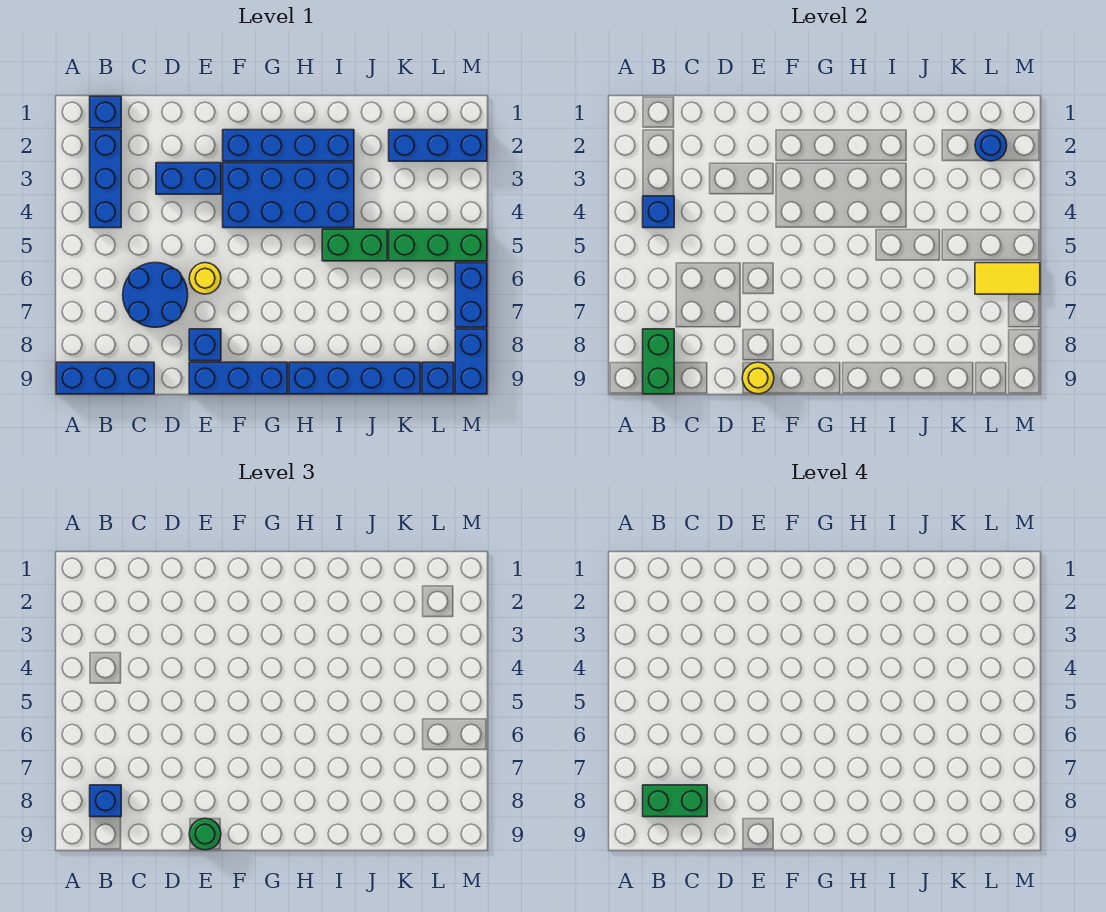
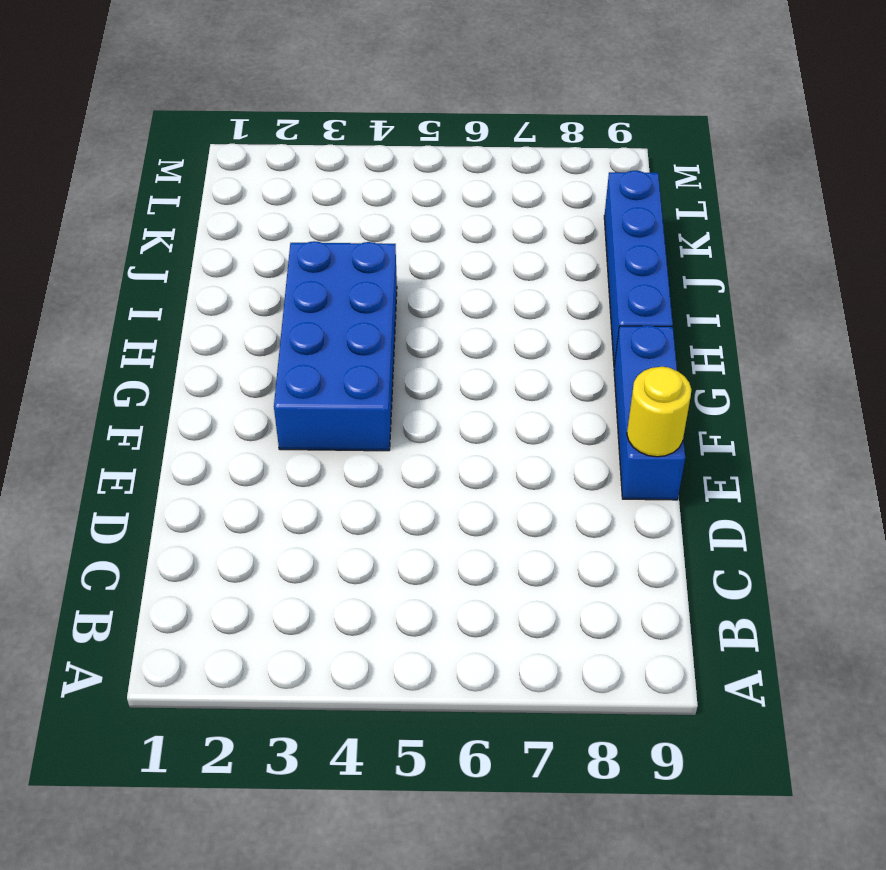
none -> blue brick A9:C9 level 1
none -> blue brick B1 level 1
none -> blue brick B2:B4 level 1

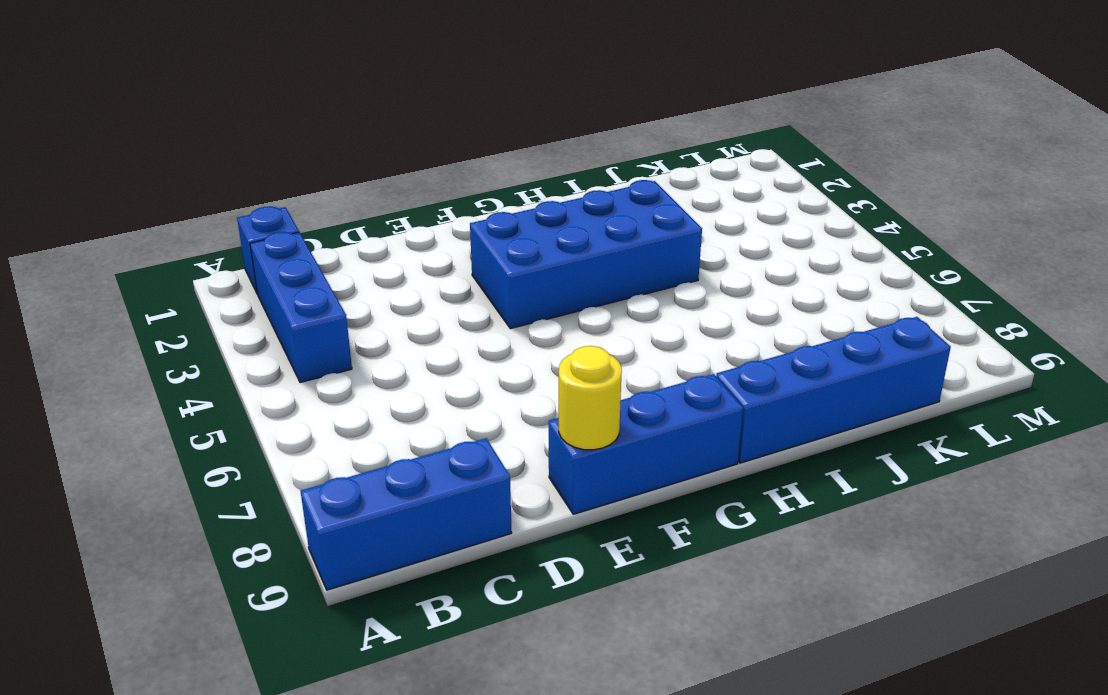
none -> blue round brick C6:D7 level 1
none -> blue brick D3:E3 level 1
none -> yellow round brick E6 level 1

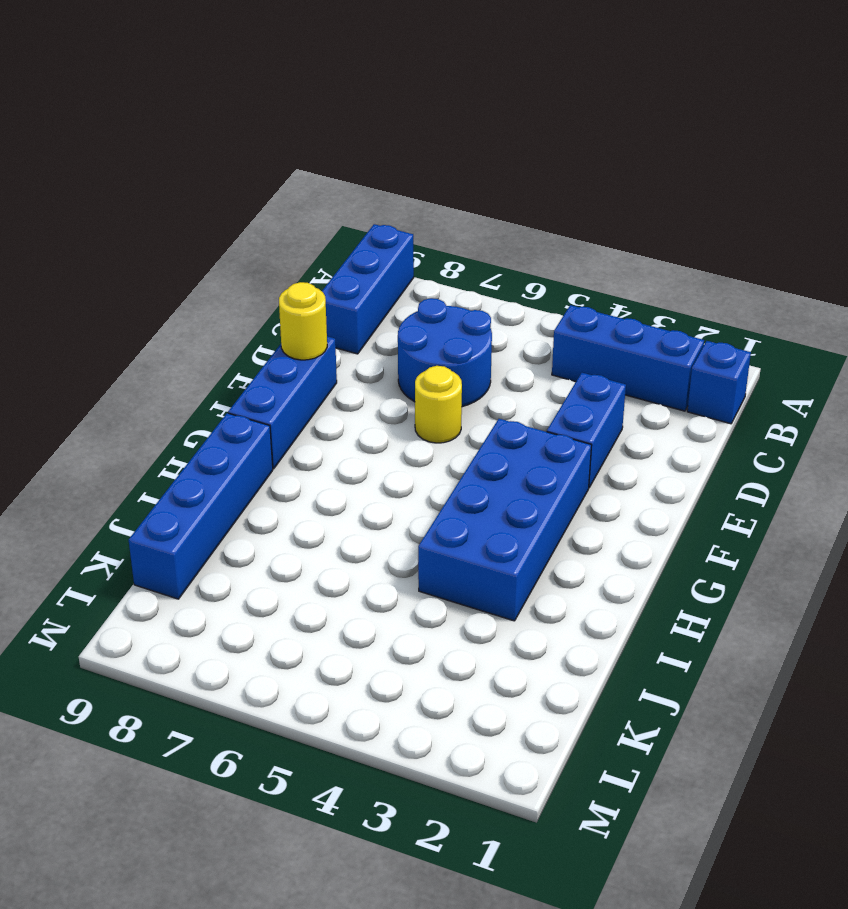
none -> blue brick E8 level 1
none -> blue brick F2:I2 level 1
none -> green brick I5:J5 level 1

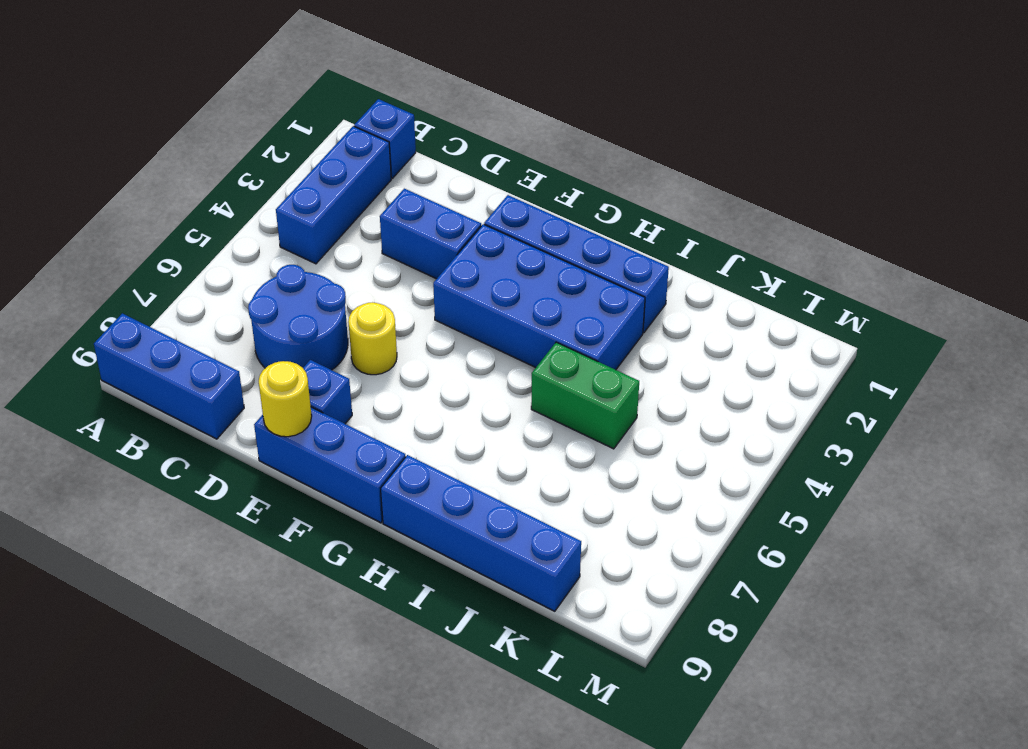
none -> blue brick K2:M2 level 1
none -> green brick K5:M5 level 1
none -> blue brick L9 level 1

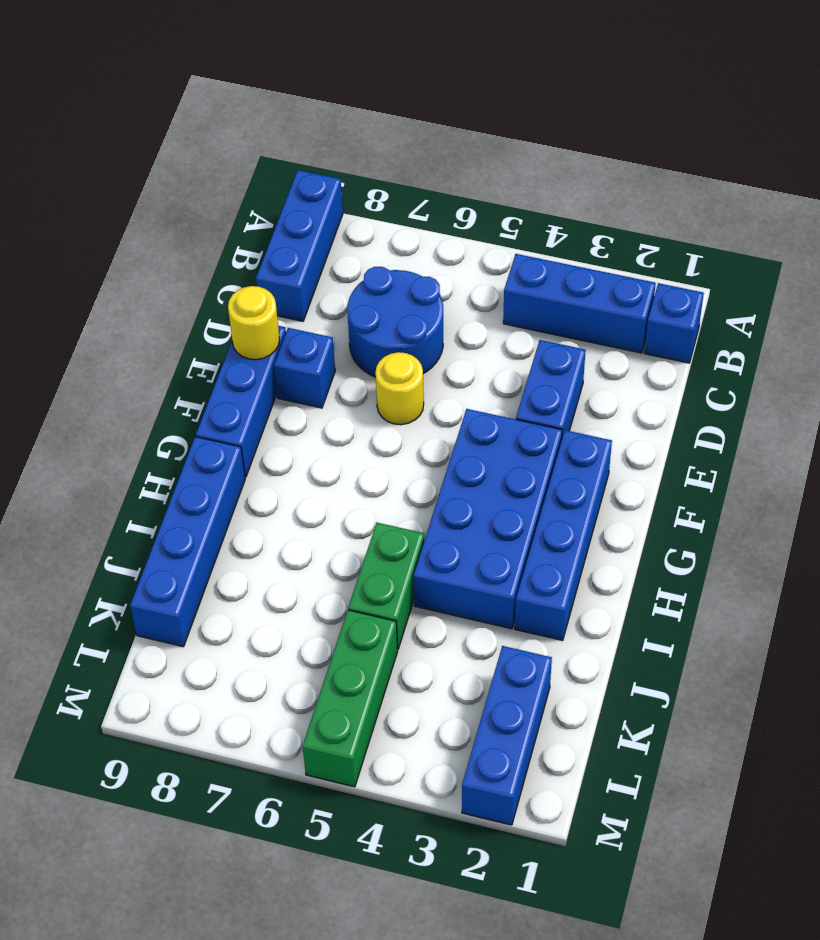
none -> blue brick L9 level 1
none -> blue brick M6:M7 level 1
none -> blue brick M8:M9 level 1

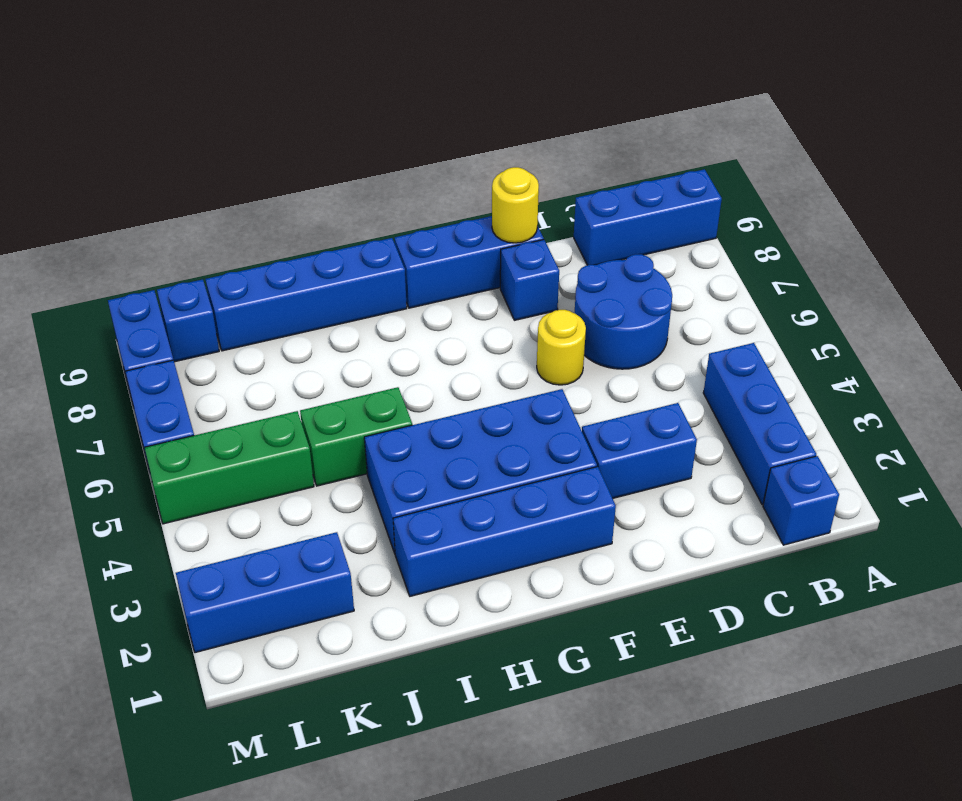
none -> blue brick B4 level 2
none -> green brick B8:B9 level 2
none -> blue round brick L2 level 2

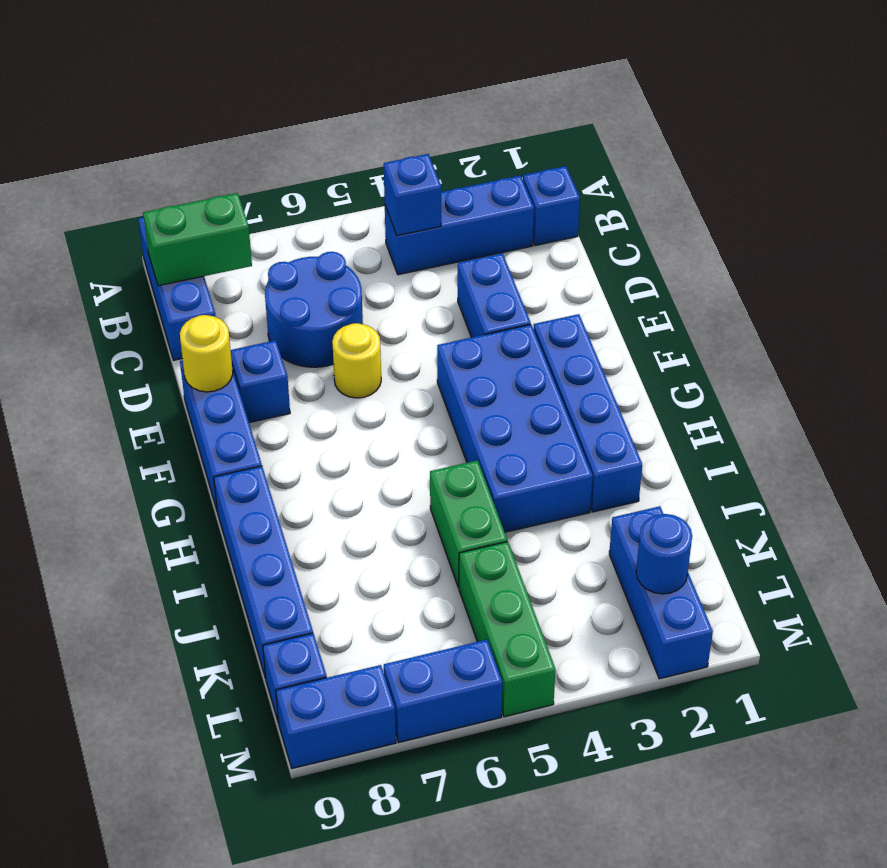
none -> yellow tile L6:M6 level 2
none -> blue brick B8 level 3
none -> green round brick E9 level 3

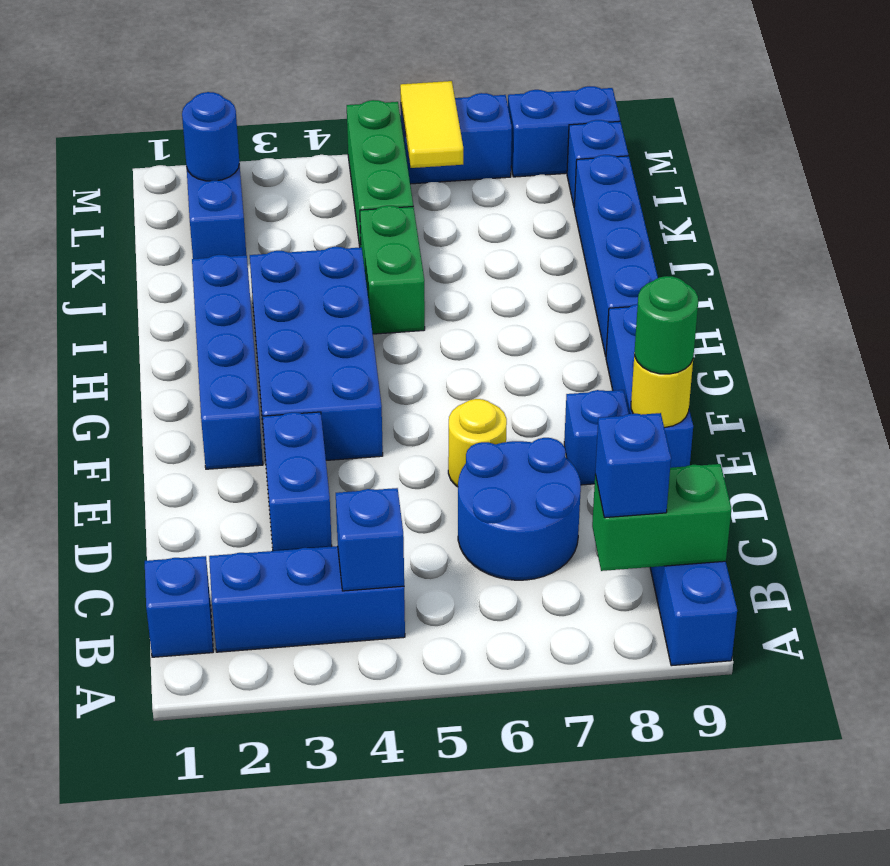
none -> green brick B8:C8 level 4

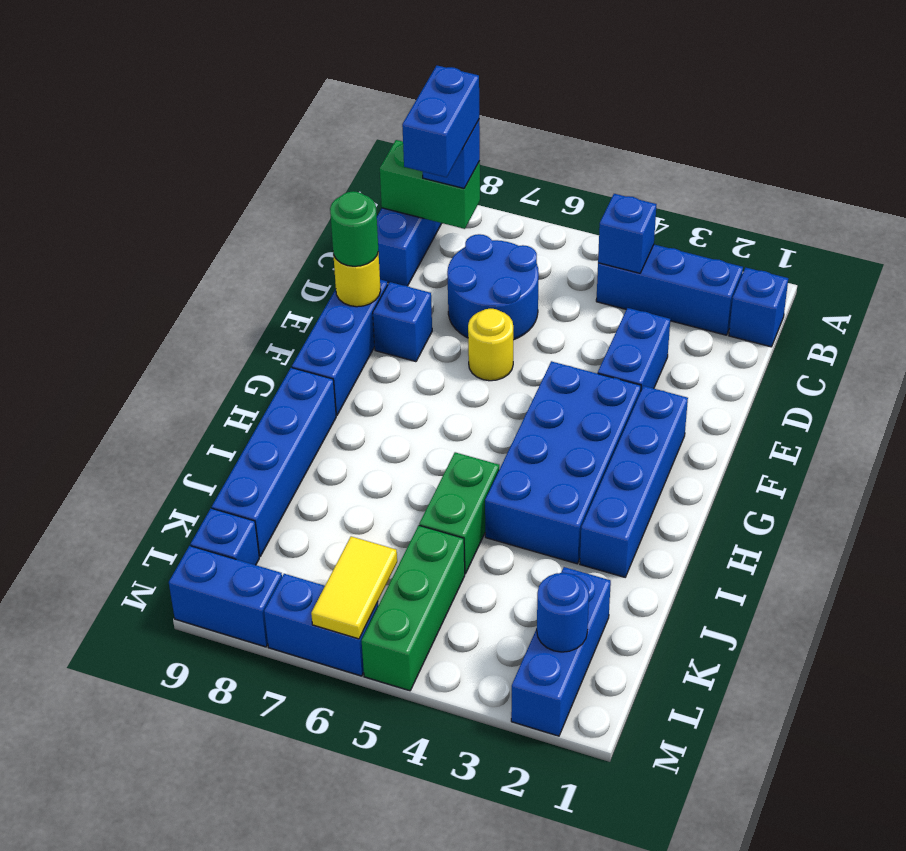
blue brick B8:C8 level 4 -> green brick B8:C8 level 4

